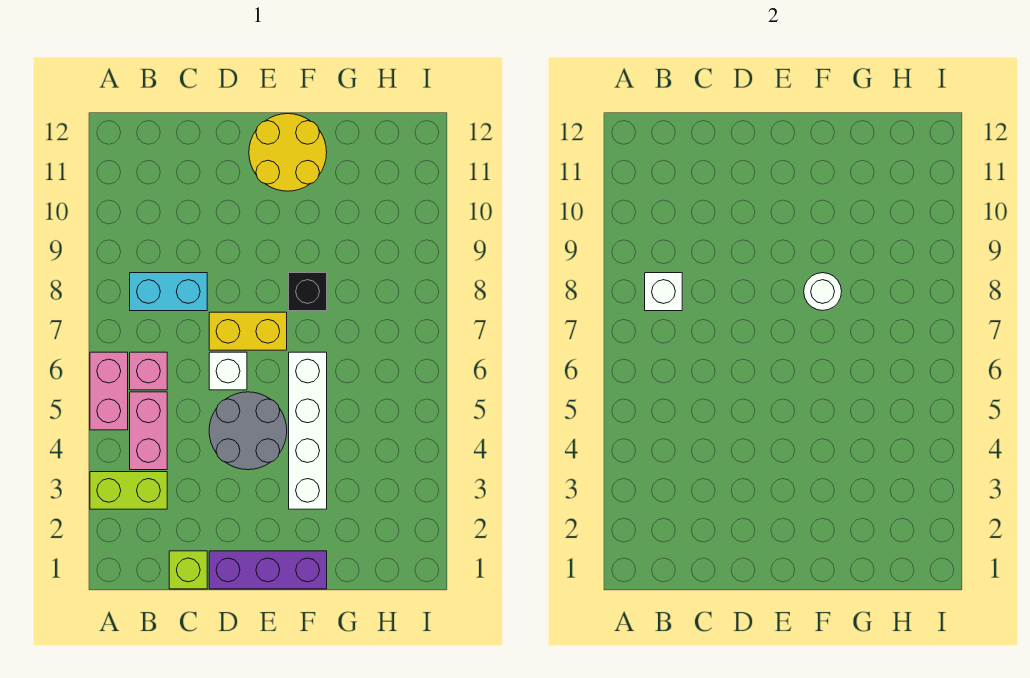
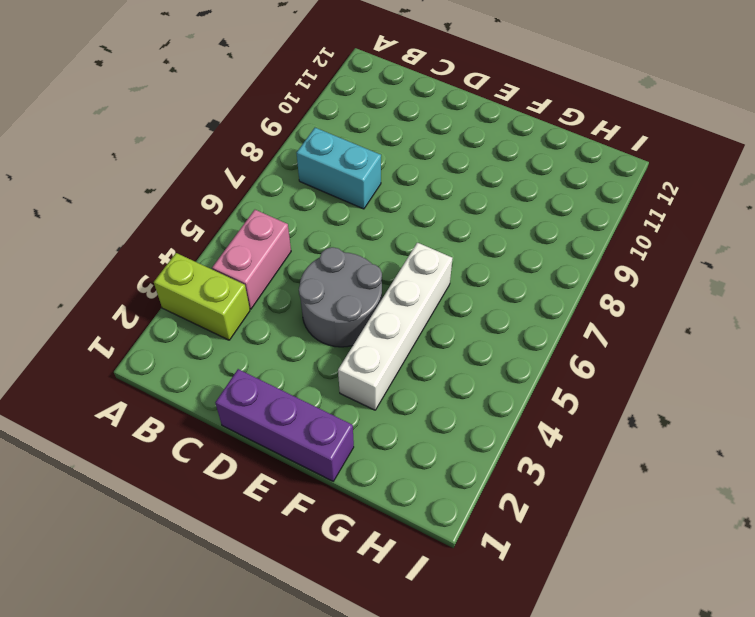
none -> pink brick A5:A6 level 1
none -> pink brick B6 level 1
none -> lime brick C1 level 1

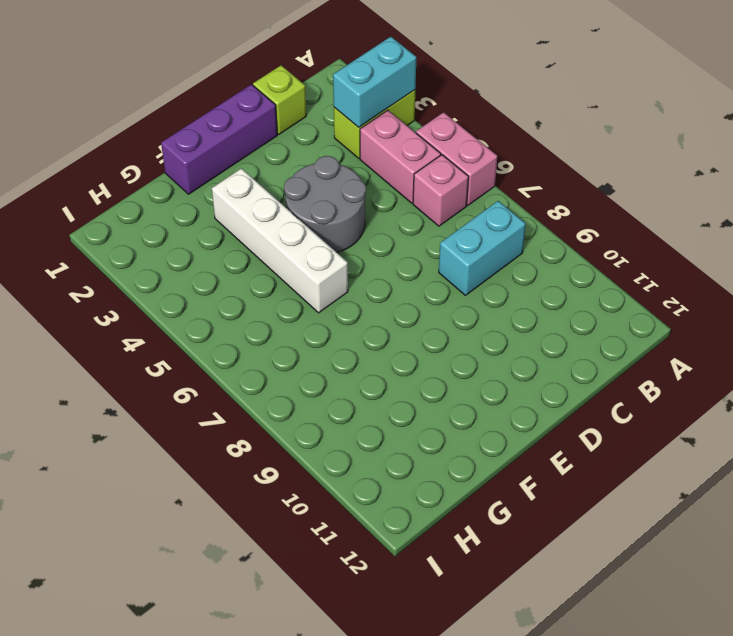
cyan brick A3:B3 level 2 -> none
none -> white brick D6 level 1
none -> yellow brick D7:E7 level 1
none -> yellow round brick E11:F12 level 1

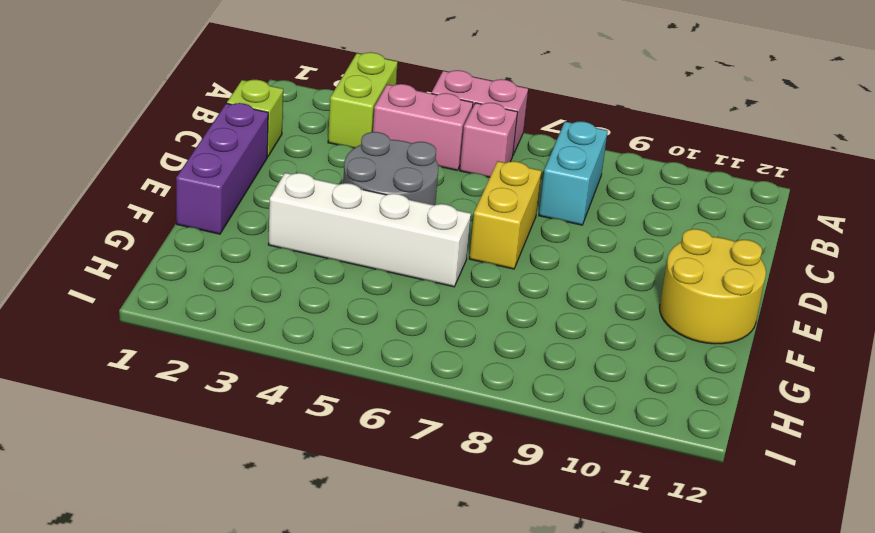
none -> white brick D6 level 1
none -> black brick F8 level 1
none -> white brick B8 level 2

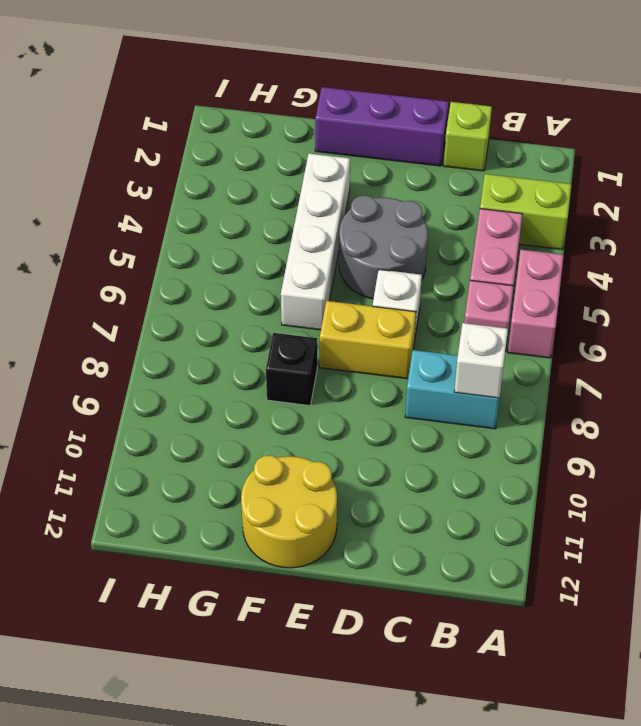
none -> white round brick F8 level 2

